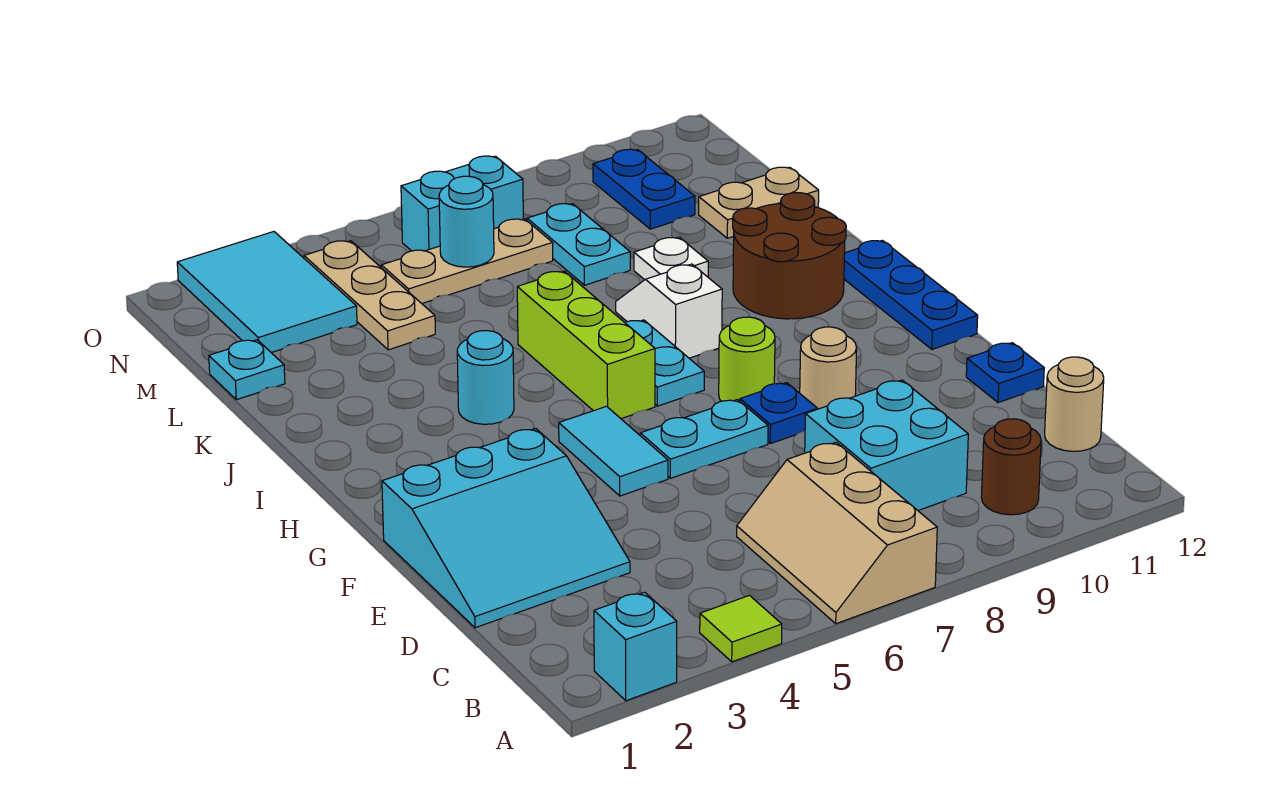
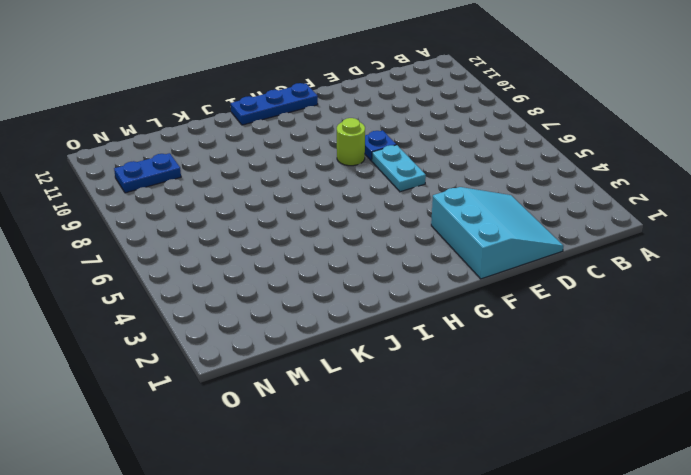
none -> cyan brick A2 level 1
none -> lime tile A4 level 1
none -> tan slope A6:C7 level 1 top 7

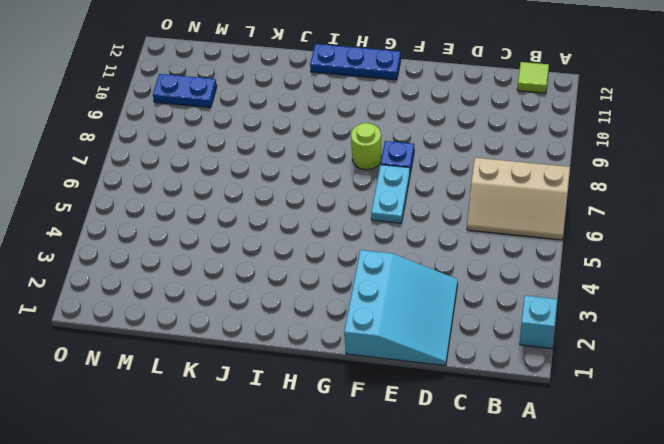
lime tile B12 level 1 -> lime tile A4 level 1
none -> brown round brick B10 level 1
none -> cyan brick C8:D9 level 1
none -> tan round brick C12 level 1

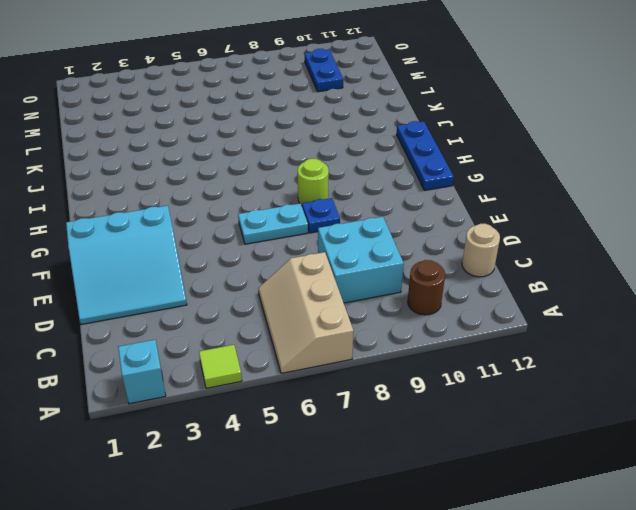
none -> blue plate E12 level 1
none -> cyan tile F5:G5 level 1
none -> tan round brick F9 level 1

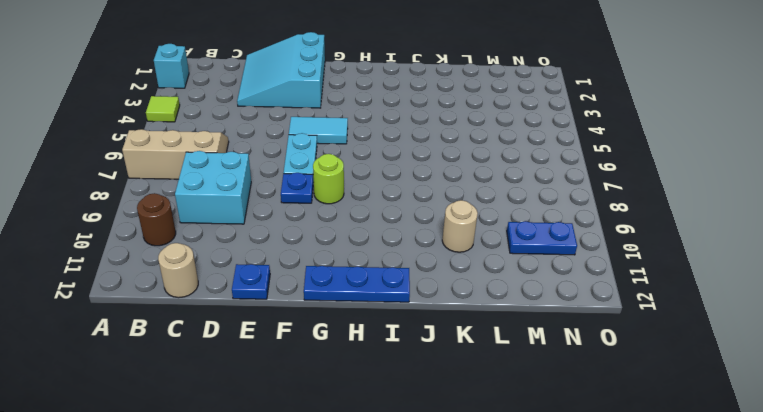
tan round brick K10 level 1 -> tan round brick F9 level 1
none -> lime brick H6:J6 level 1
none -> cyan plate H7:I7 level 1
none -> cyan round brick I4 level 1

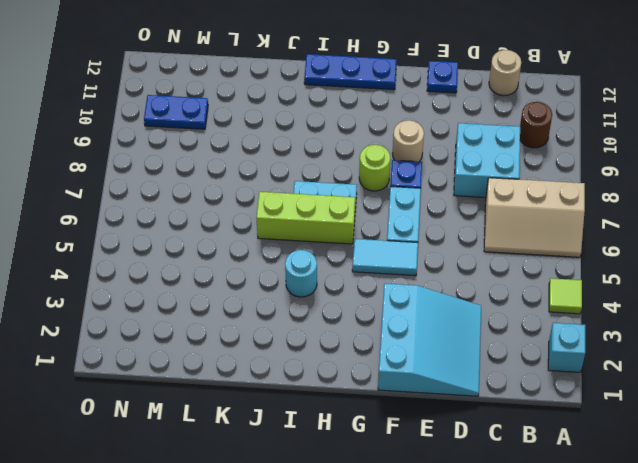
none -> white slope I8:J8 level 1 top I
none -> brown round brick I10:J11 level 1
none -> white plate K9 level 1

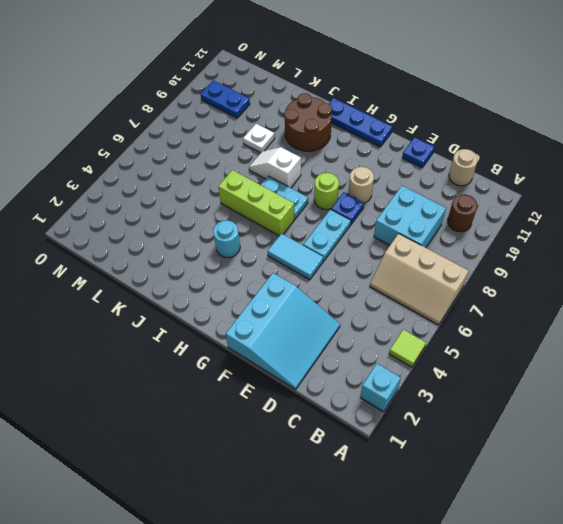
none -> cyan plate L1 level 1
none -> tan plate L4:N4 level 1
none -> cyan plate L8:M8 level 1

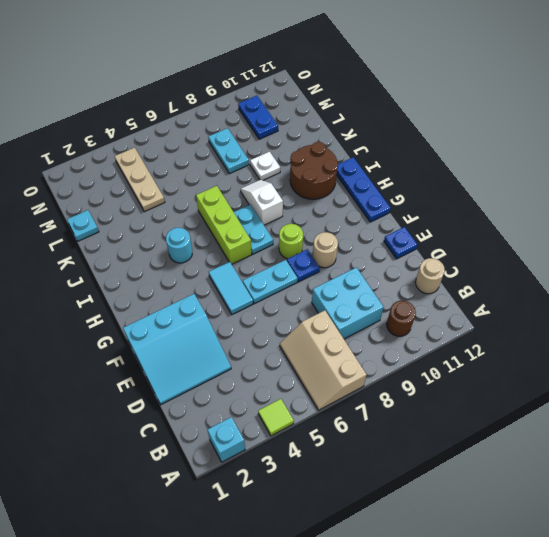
none -> tan plate L11:L12 level 1
none -> cyan tile M2:O3 level 1
none -> tan plate M5:M7 level 1

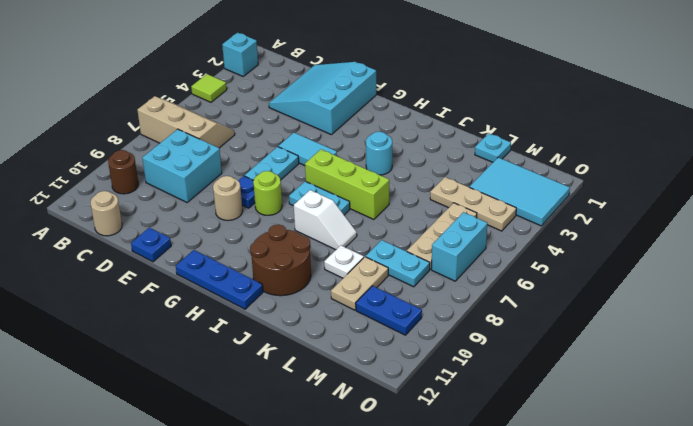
tan plate L9:L10 level 1 -> tan plate L11:L12 level 1
none -> cyan round brick M6 level 2

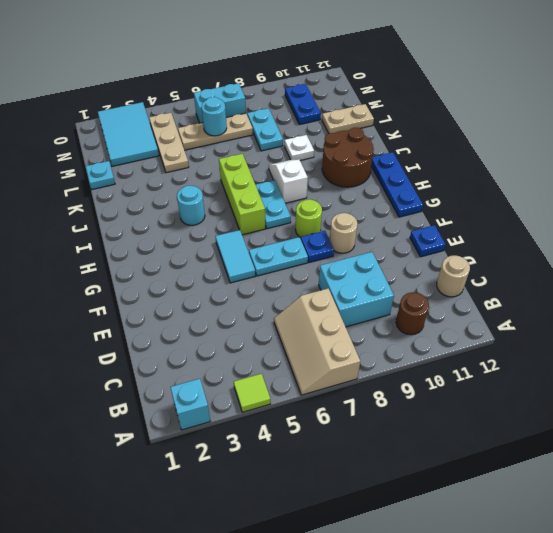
none -> cyan slope D1:F3 level 1 top F

